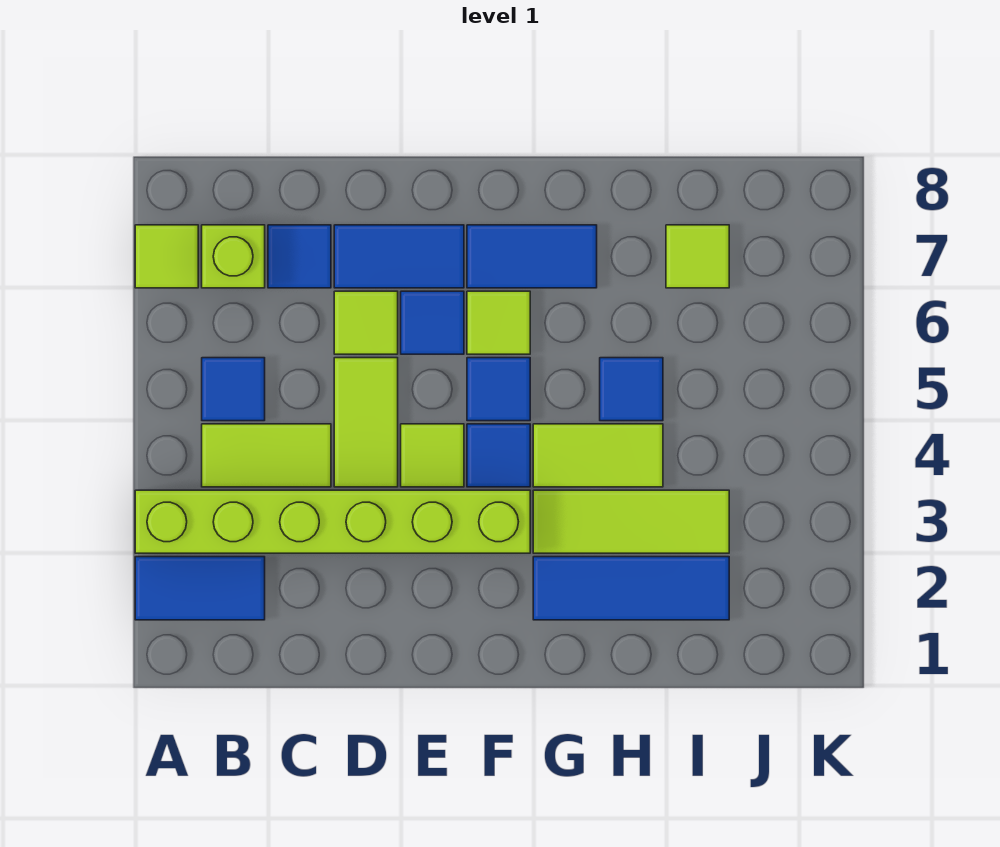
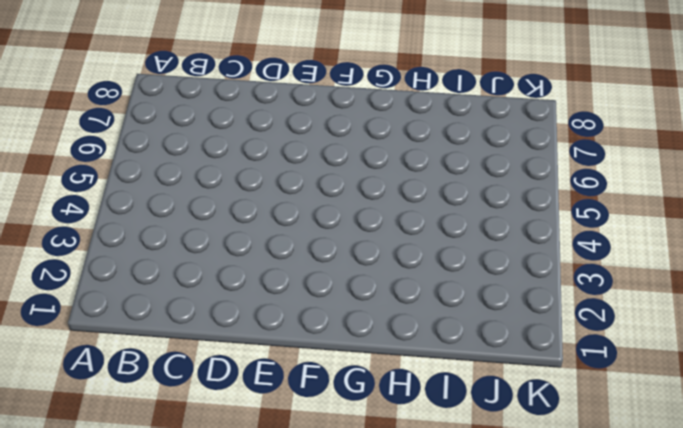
none -> blue tile A2:B2 level 1
none -> lime brick A3:F3 level 1
none -> lime tile A7 level 1

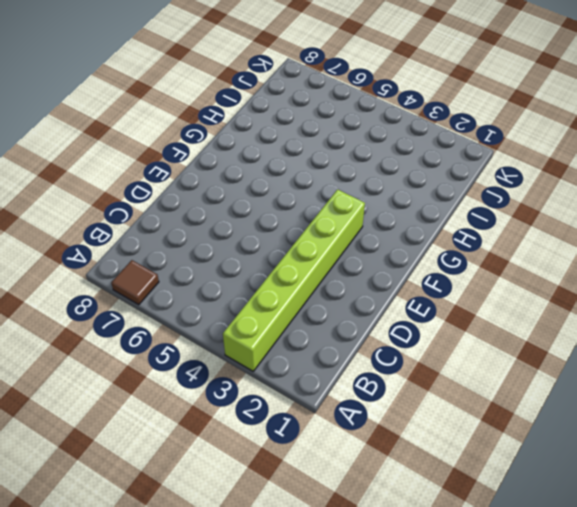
brown tile A7 level 1 -> lime tile A7 level 1
none -> blue tile A2:B2 level 1
none -> lime tile B4:C4 level 1
none -> blue tile B5 level 1

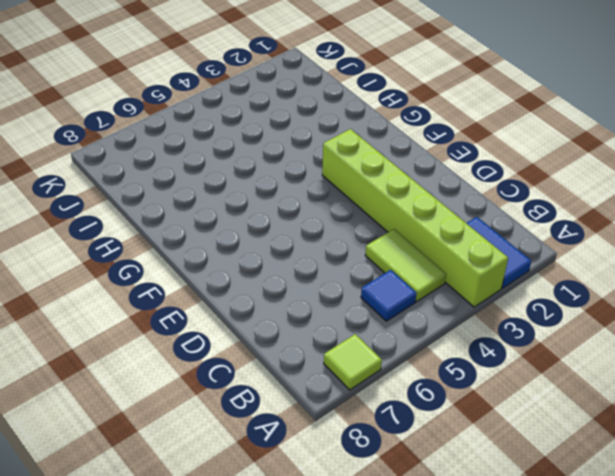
none -> lime brick B7 level 1
none -> blue tile C7 level 1
none -> lime tile D4:D5 level 1

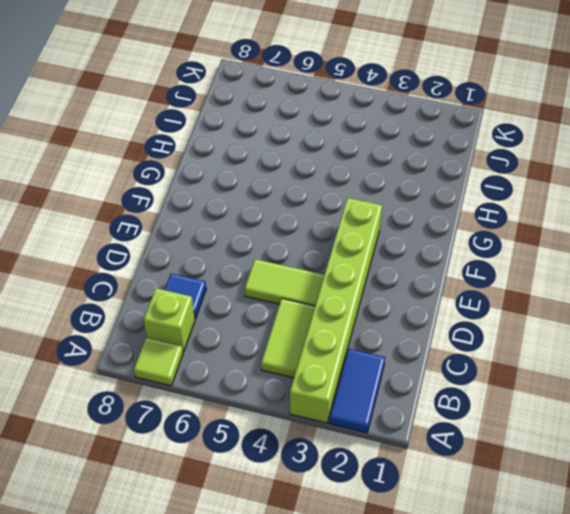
none -> blue tile B5 level 1
none -> lime tile D6 level 1
none -> blue tile D7:E7 level 1

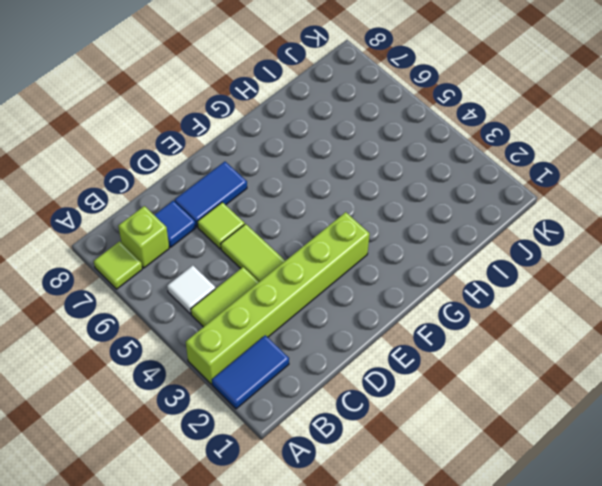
white tile B5 level 1 -> blue tile B5 level 1
none -> lime tile E4 level 1
none -> blue tile E6 level 1
none -> blue tile F4 level 1

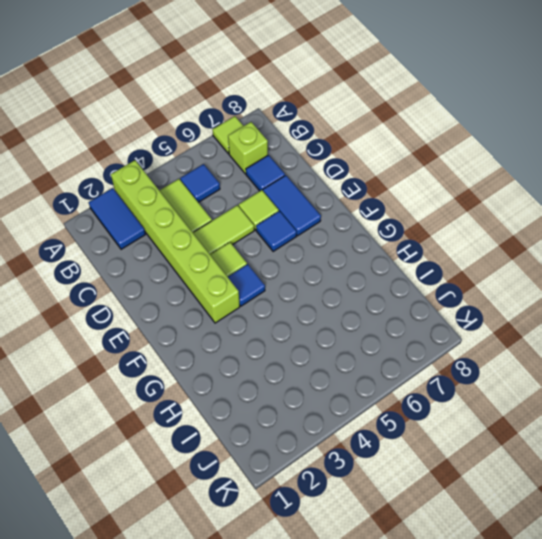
none -> blue tile F5 level 1
none -> lime tile F6 level 1
none -> blue tile F7:G7 level 1

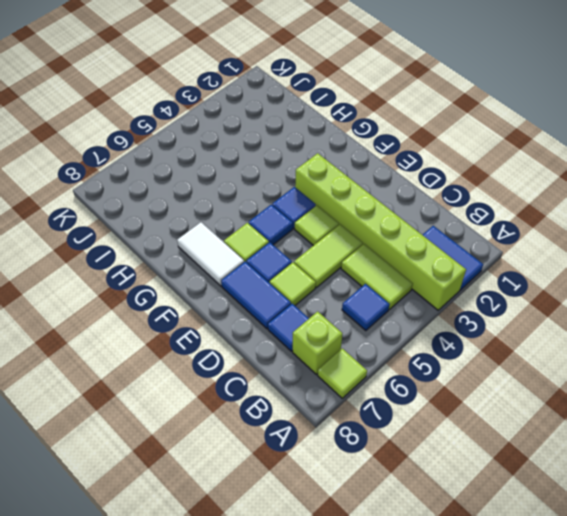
white tile F7:G7 level 1 -> blue tile F7:G7 level 1
none -> blue tile G2:I2 level 1
none -> lime tile G3:I3 level 1
none -> lime tile G4:H4 level 1

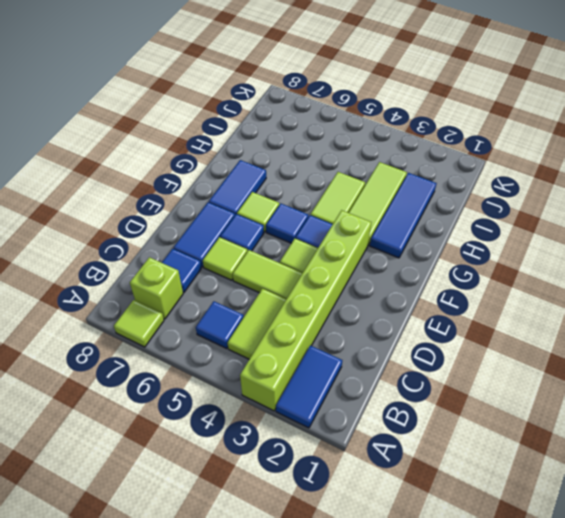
none -> blue tile H5 level 1
none -> lime tile I7 level 1

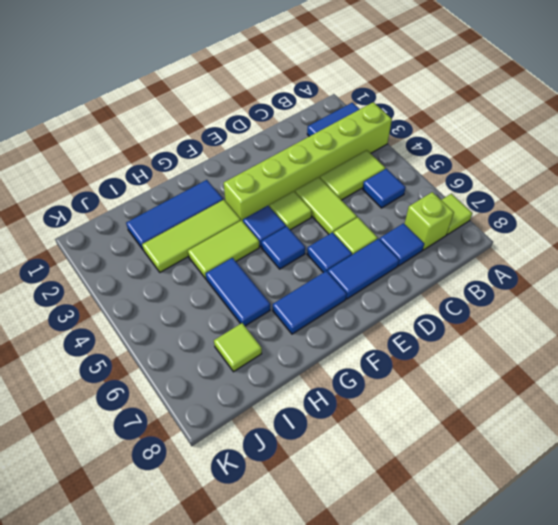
blue tile H5:H6 level 1 -> blue tile H5 level 1
none -> lime tile F6 level 1

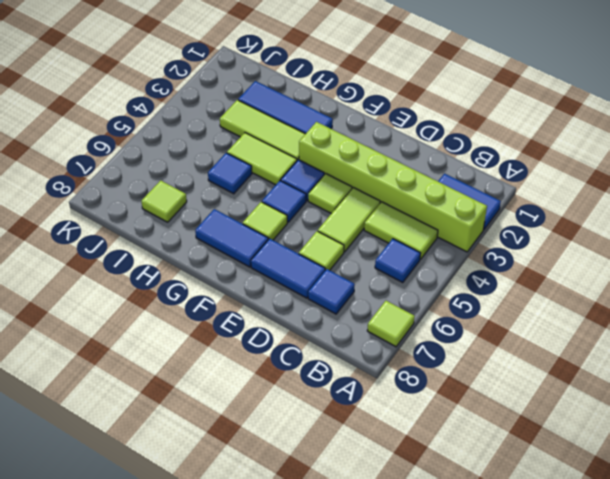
none -> lime brick B7 level 1
none -> blue tile E6 level 1

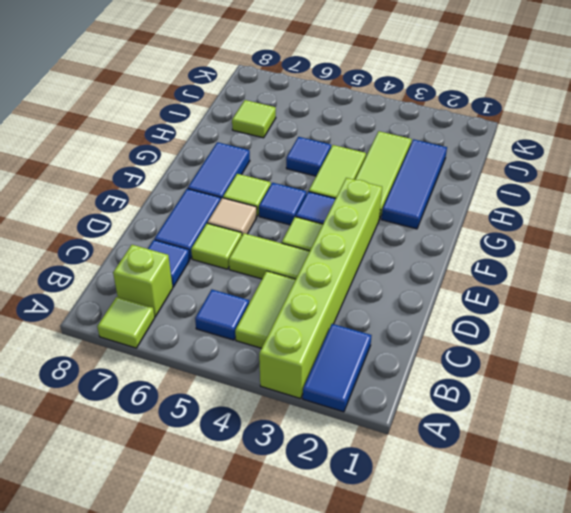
tan tile E6 level 1 -> blue tile E6 level 1

